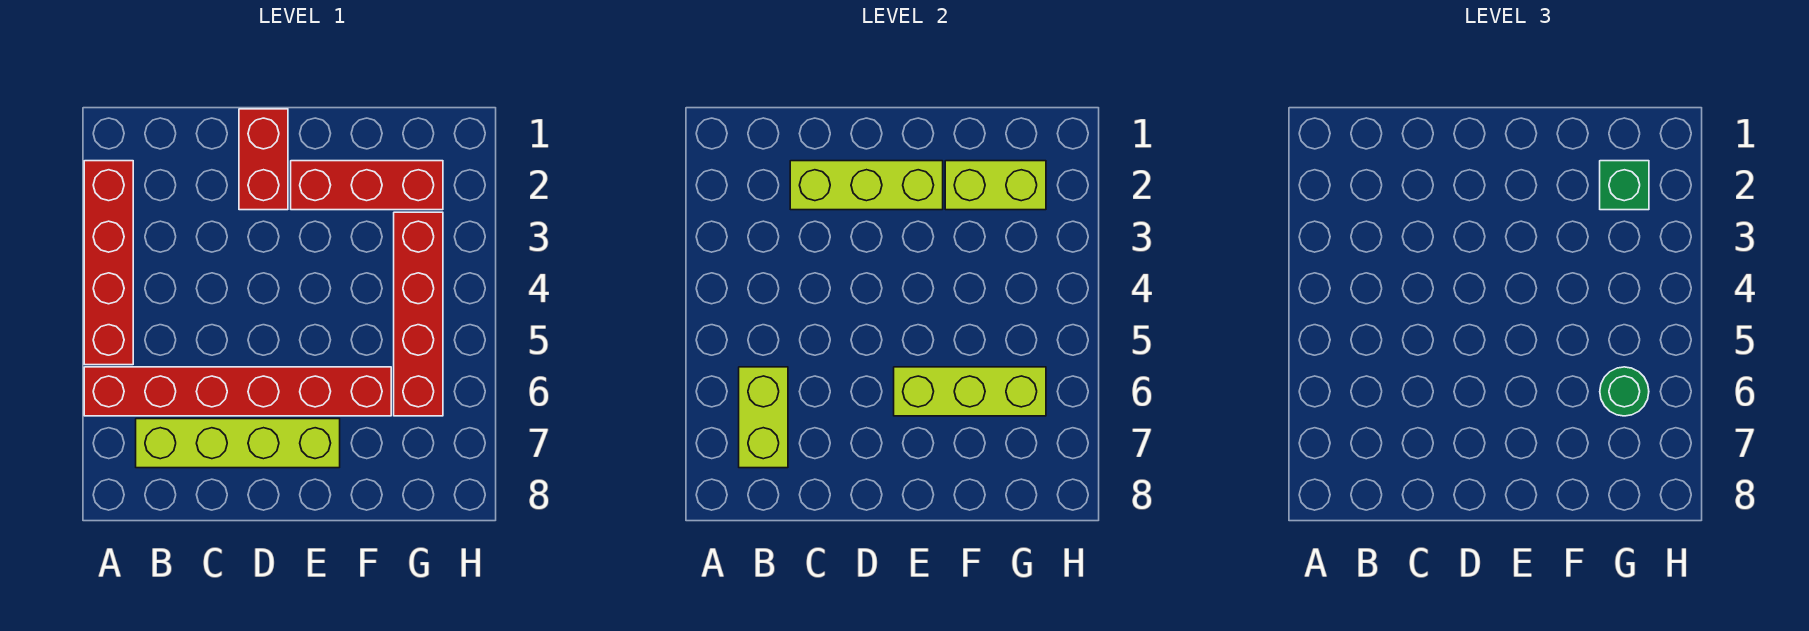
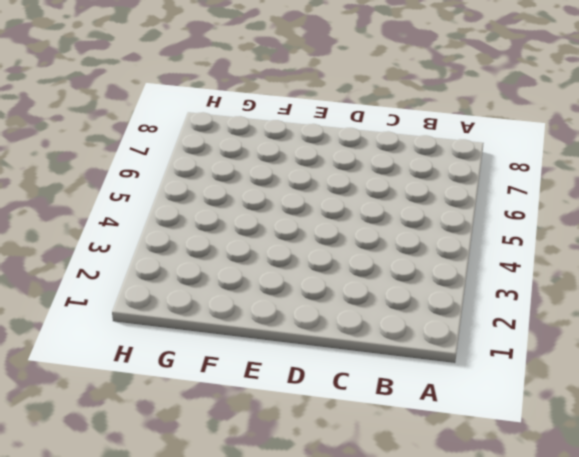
none -> red brick A2:A5 level 1
none -> red brick A6:F6 level 1
none -> lime brick B7:E7 level 1

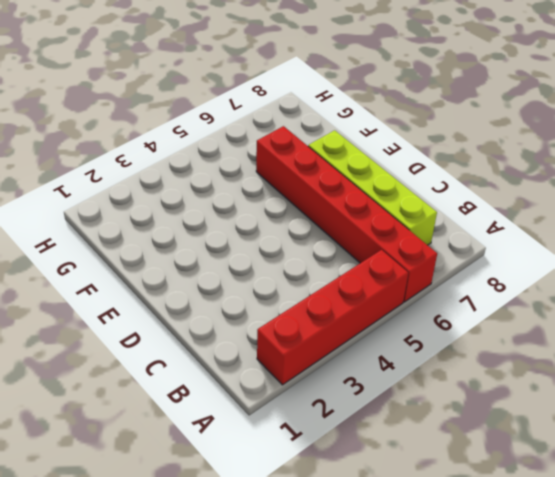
none -> red brick D1:D2 level 1
none -> red brick E2:G2 level 1
none -> red brick G3:G6 level 1

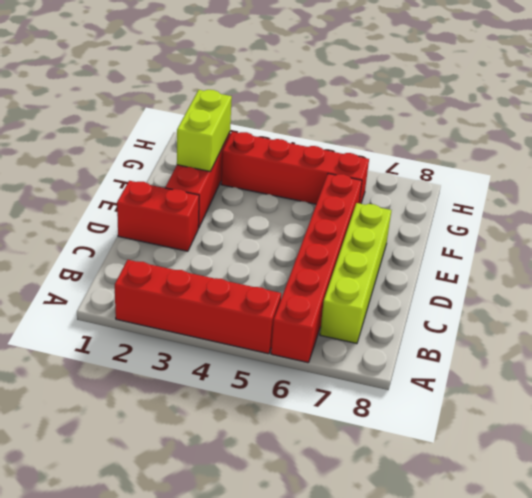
none -> lime brick B6:B7 level 2
none -> lime brick C2:E2 level 2
none -> lime brick E6:G6 level 2

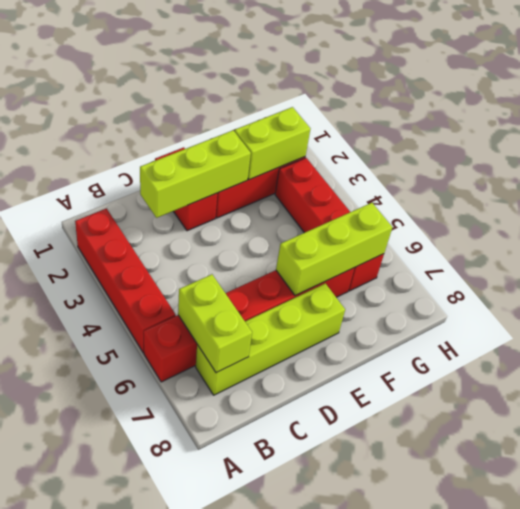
none -> green brick G2 level 3
none -> green round brick G6 level 3

